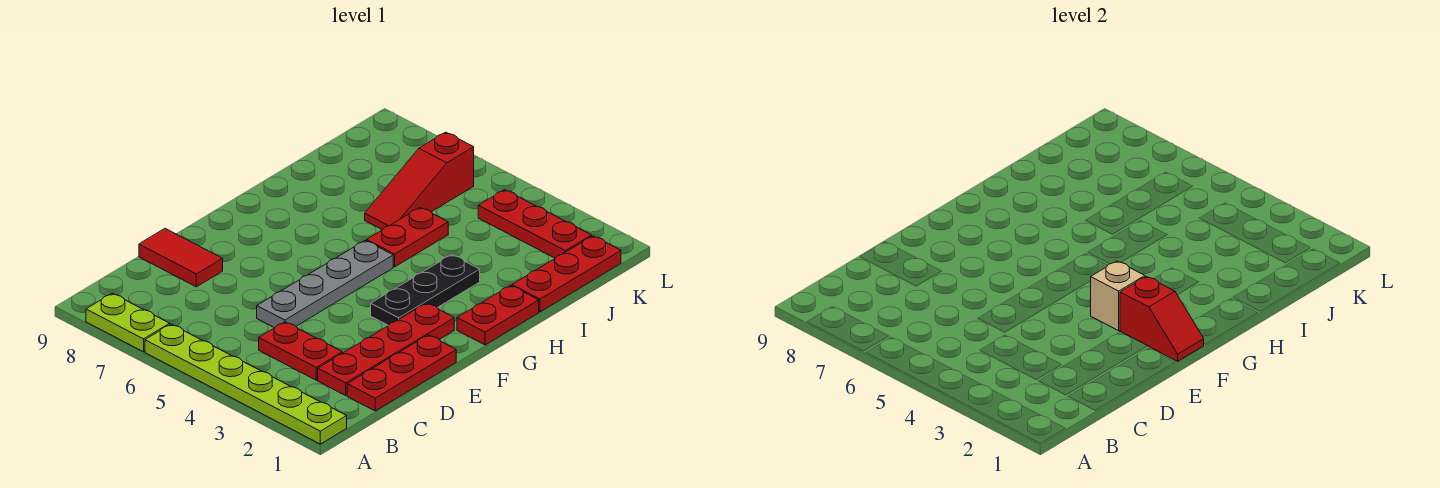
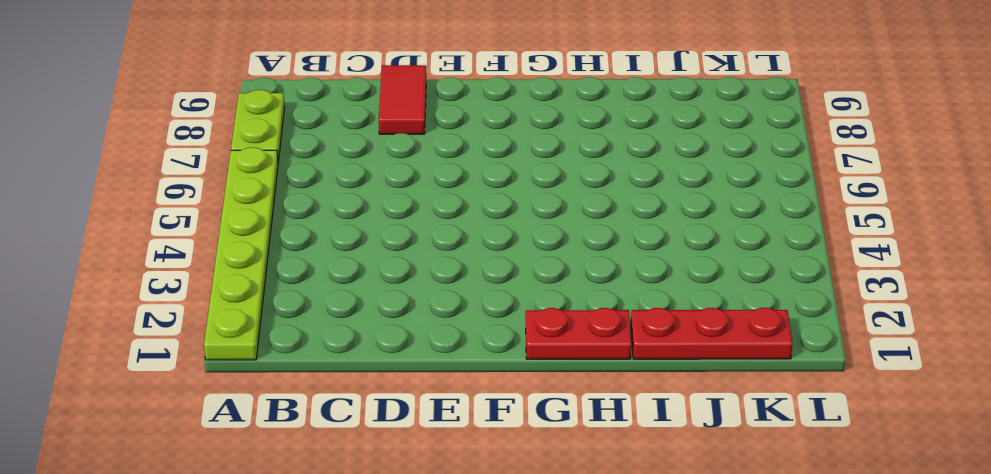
none -> red plate C1:E1 level 1
none -> red plate C2:F2 level 1
none -> red plate C3:C4 level 1

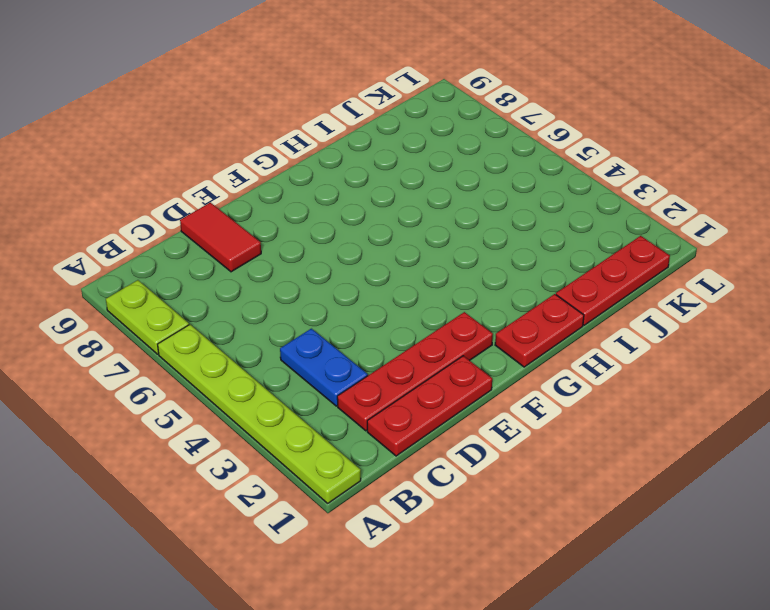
blue plate C3:C4 level 1 -> red plate C3:C4 level 1
none -> grey plate D5:G5 level 1
none -> black plate F3:H3 level 1
none -> red plate H5:I5 level 1

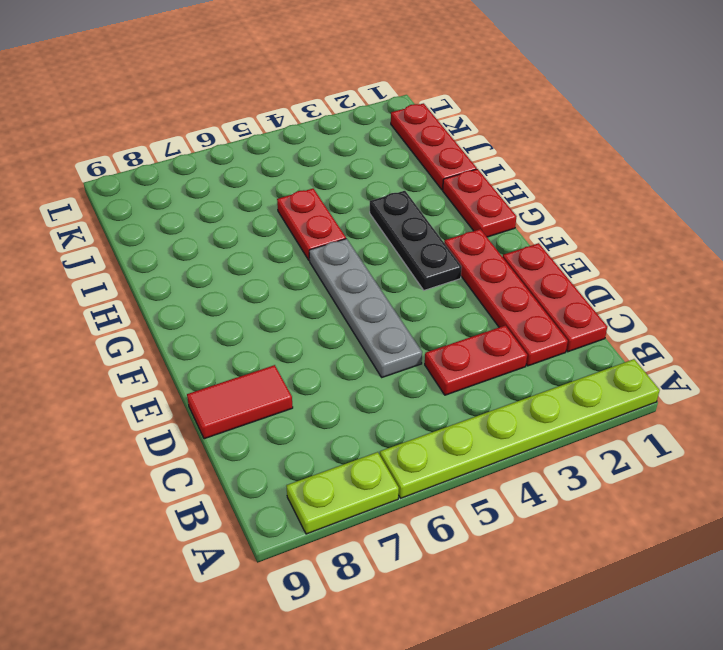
none -> red slope I6:K6 level 1 top K
none -> red plate K2:K4 level 1
none -> red slope F1:F2 level 2 top 2

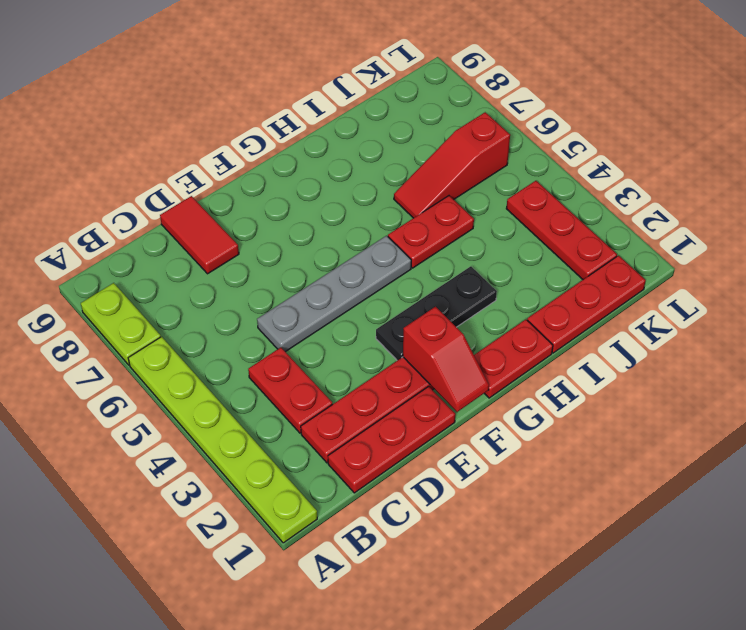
none -> tan brick F3 level 2

